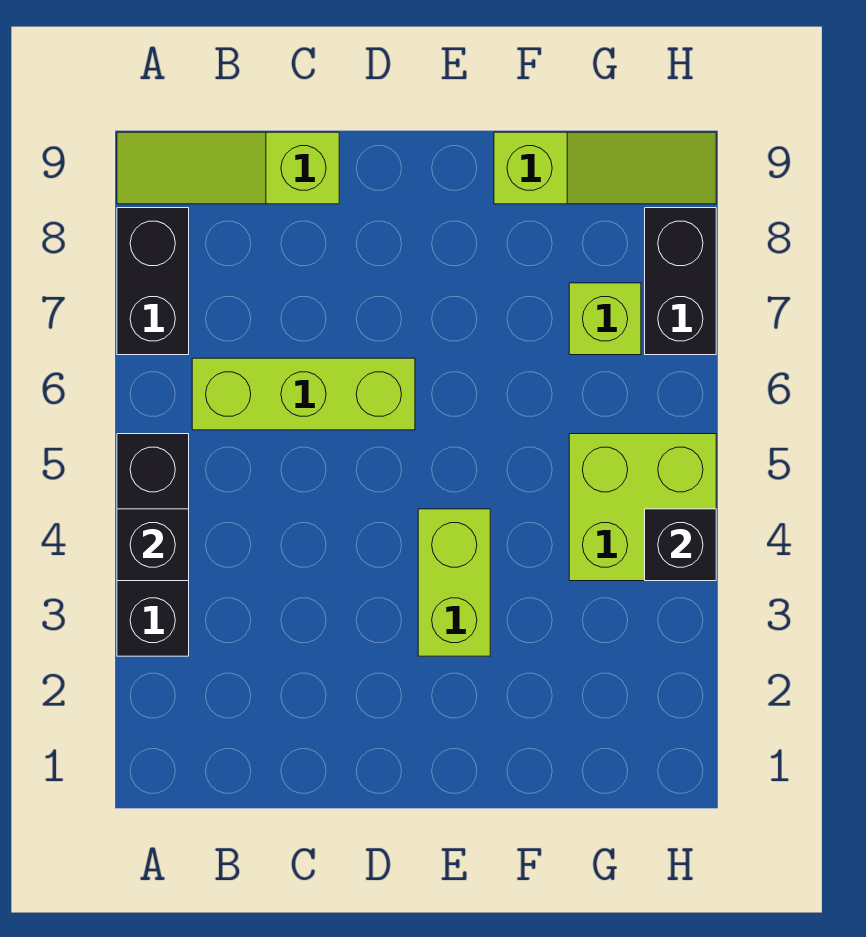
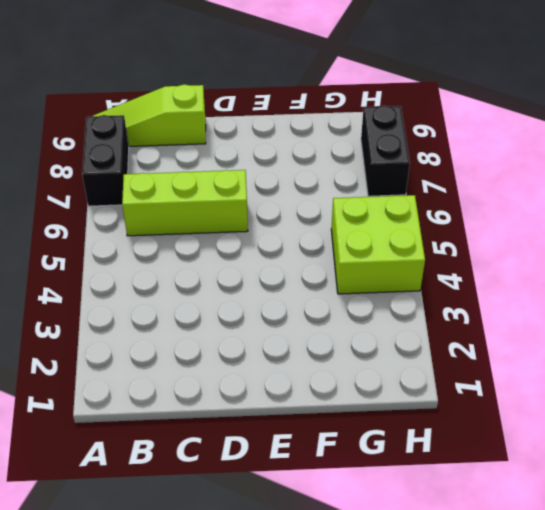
none -> black brick A3:A5 level 1
none -> lime brick E3:E4 level 1

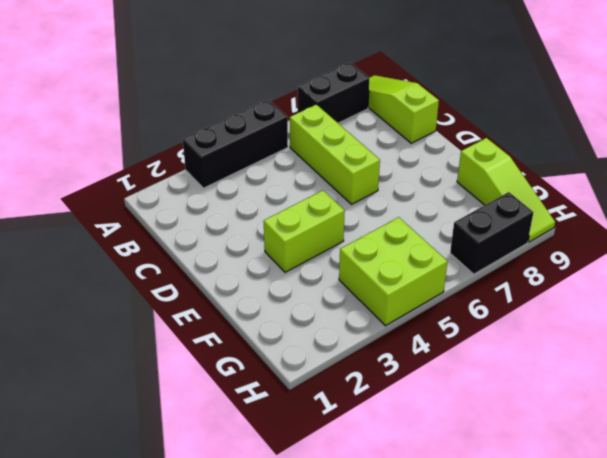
none -> lime brick G7 level 1
none -> black brick A4 level 2

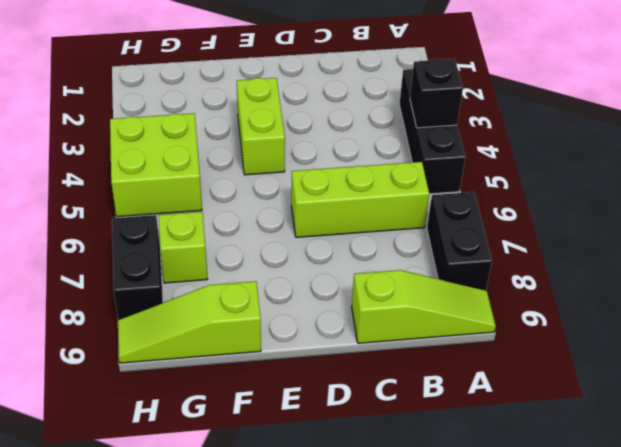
none -> black brick H4 level 2

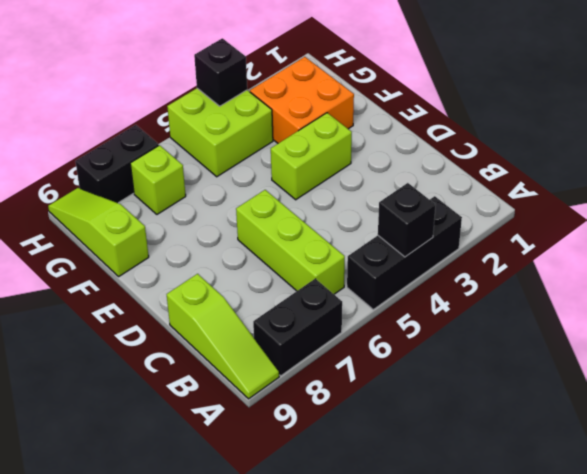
orange brick F2:G3 level 1 -> none

